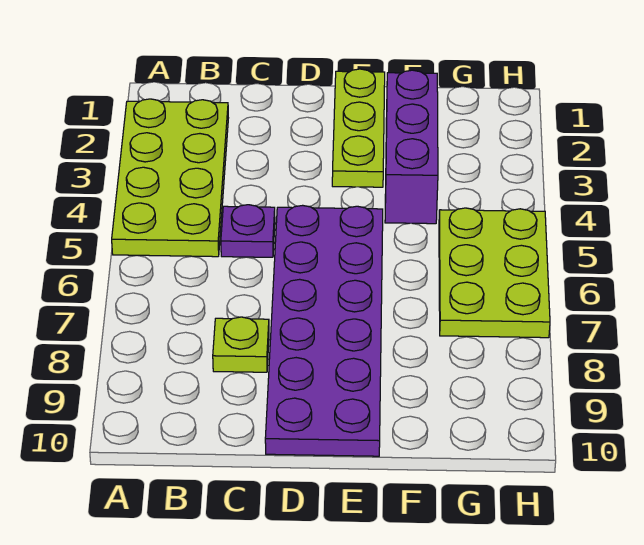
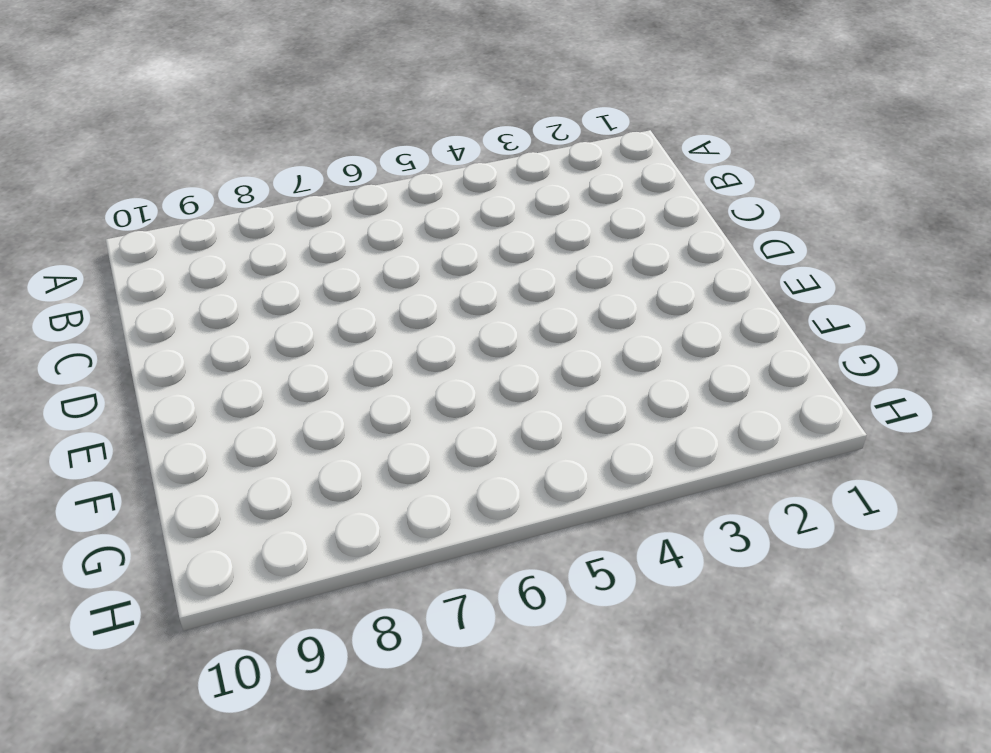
none -> lime plate A2:B5 level 1
none -> purple plate C5 level 1

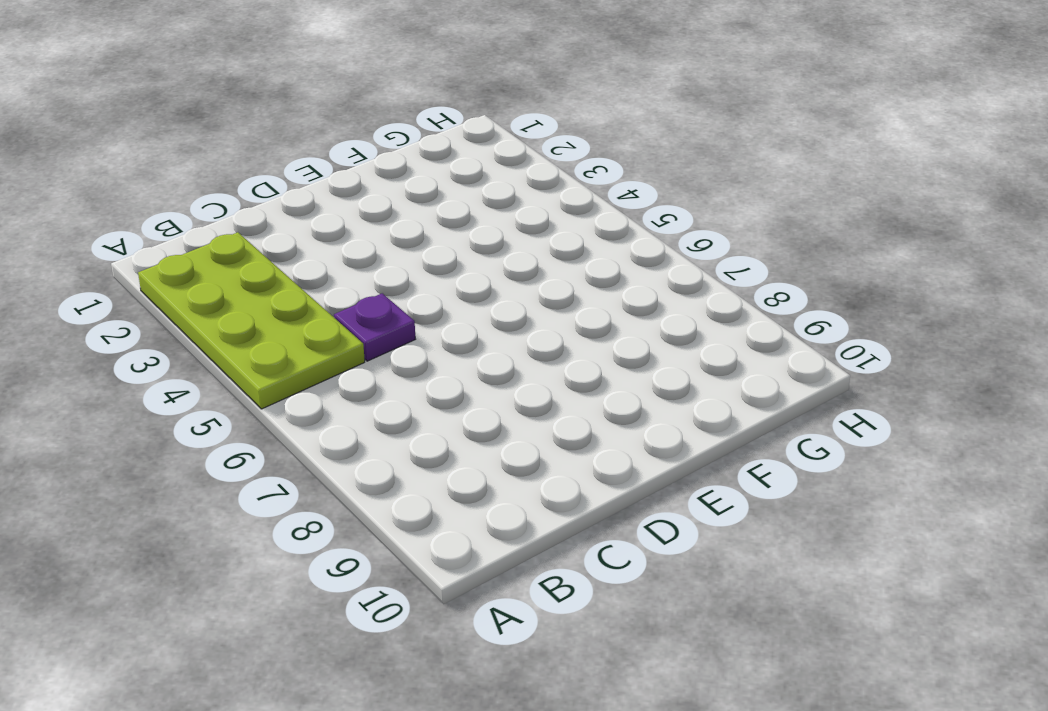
none -> lime plate C8 level 1
none -> purple plate D5:E10 level 1

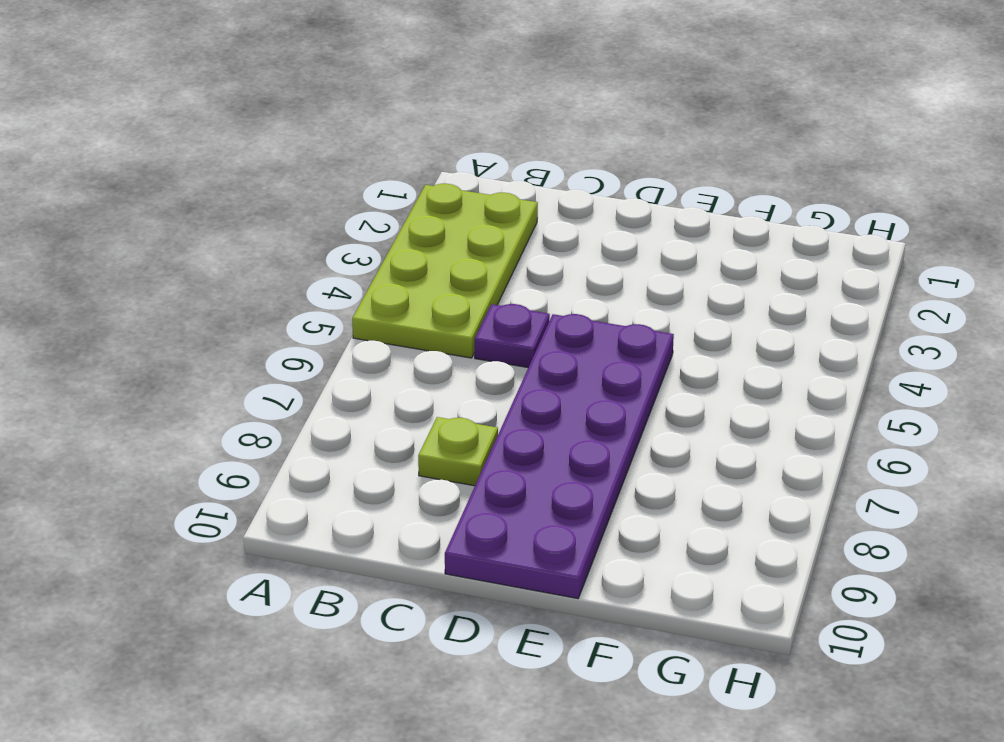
none -> lime plate E1:E3 level 1
none -> purple brick F2:F4 level 1

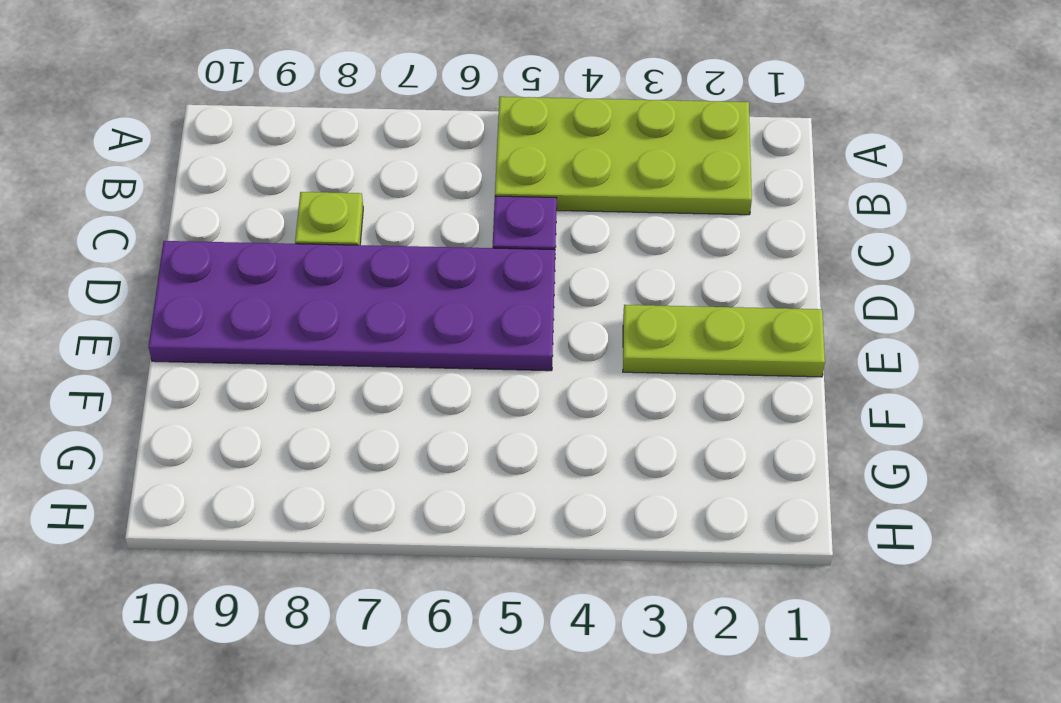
none -> purple brick F2:F4 level 1
none -> lime plate G5:H7 level 1

